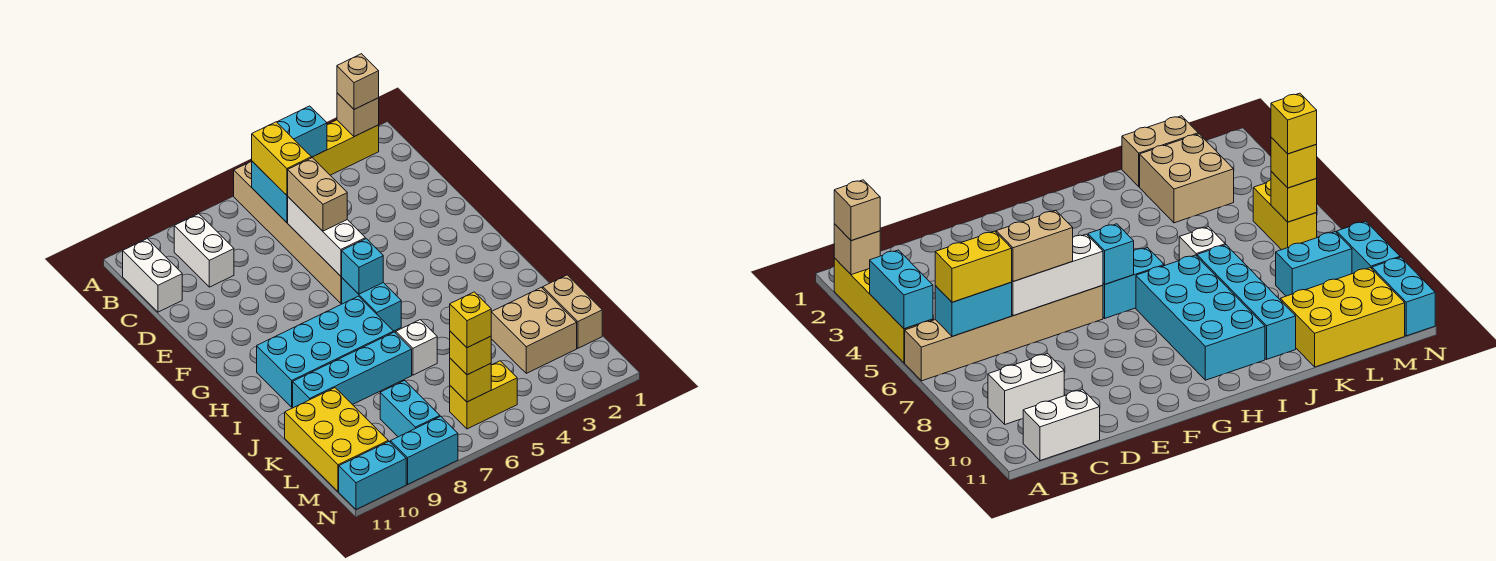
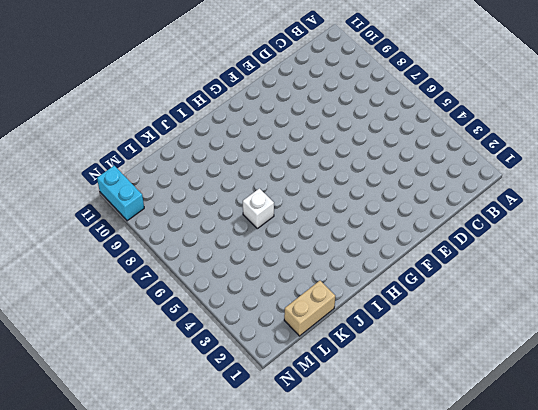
none -> yellow brick A2:A5 level 1
none -> tan brick A6:F6 level 1
none -> white brick B9:C9 level 1

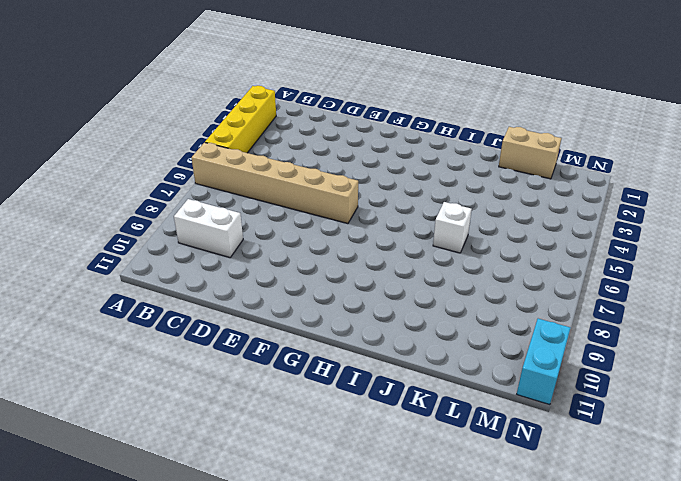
none -> white brick B11:C11 level 1
none -> cyan brick G6:H6 level 1
none -> cyan brick H7:I10 level 1

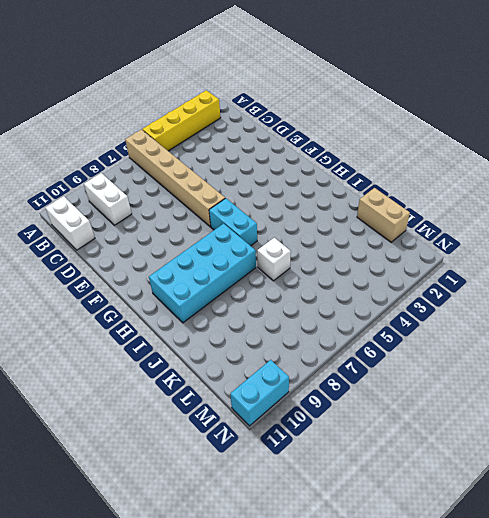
none -> cyan brick J7:J10 level 1
none -> tan brick K2:L3 level 1
none -> yellow brick K10:M11 level 1

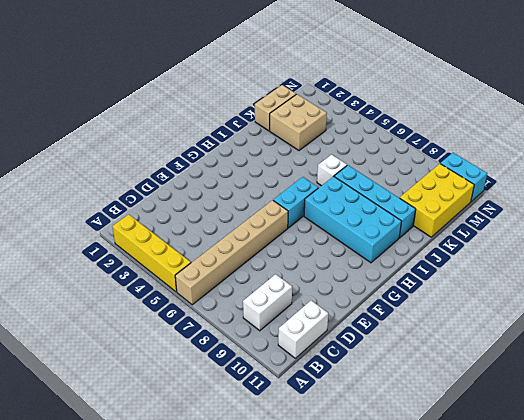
none -> cyan brick L8:M8 level 1
none -> yellow brick M5:M6 level 1
none -> cyan brick N8:N9 level 1

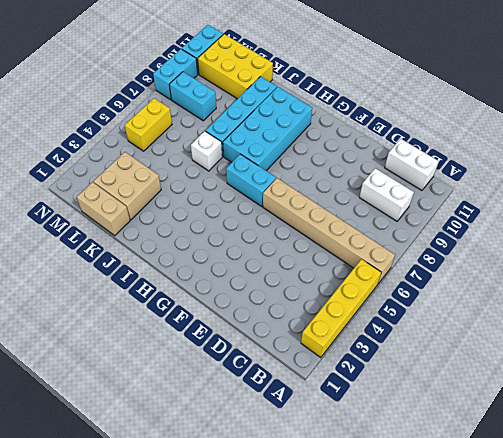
none -> tan brick A2 level 2
none -> cyan brick A4:A5 level 2
none -> cyan brick B6:C6 level 2

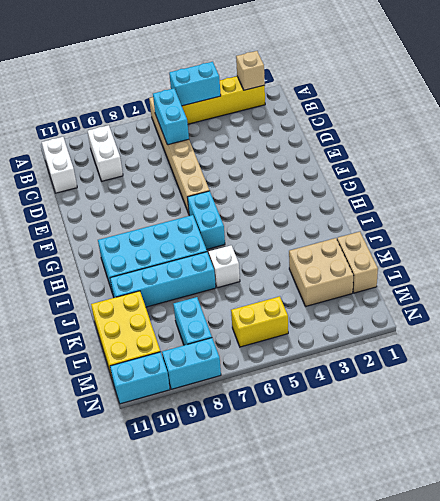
none -> white brick D6:F6 level 2
none -> cyan brick G6 level 2
none -> yellow brick M6 level 2

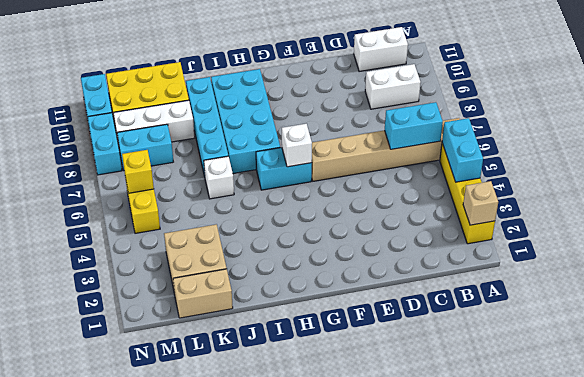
white brick G6 level 2 -> cyan brick G6 level 2
white brick K9:M9 level 1 -> white brick D6:F6 level 2
none -> tan brick A2 level 3
none -> yellow brick B6:C6 level 3
none -> tan brick D6:E6 level 3

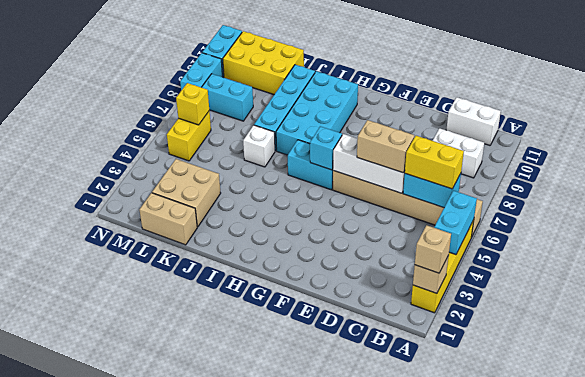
none -> yellow brick M6 level 3
none -> yellow brick M6 level 4

